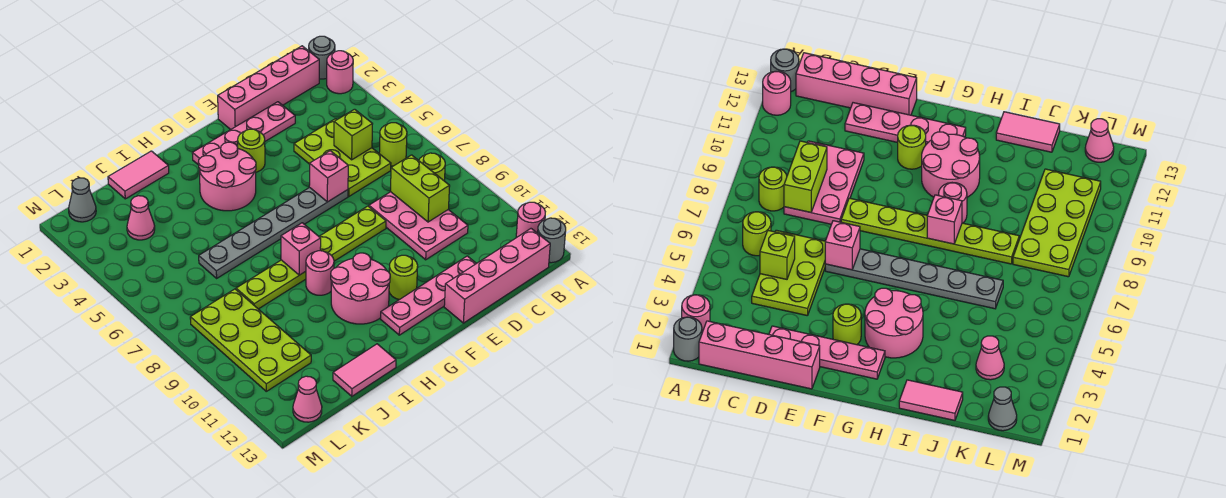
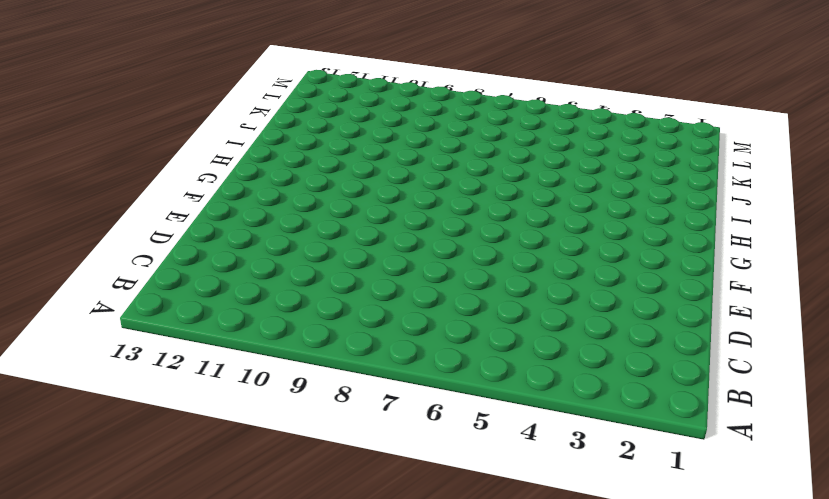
none -> grey round brick A1 level 1
none -> pink round brick A2 level 1
none -> pink round brick A12 level 1

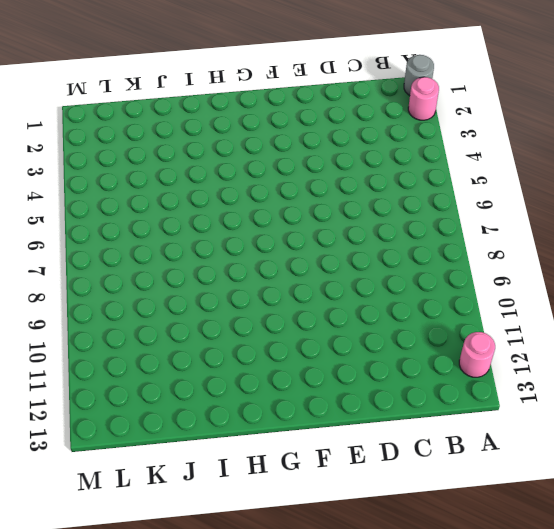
none -> grey round brick A13 level 1
none -> pink brick B1:E1 level 1
none -> lime round brick B6 level 1

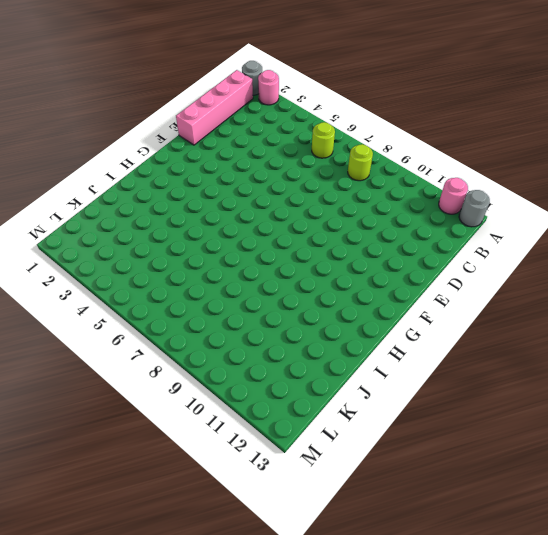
none -> pink brick B13:E13 level 1
none -> lime plate C4:D6 level 1
none -> pink plate C8:D10 level 1

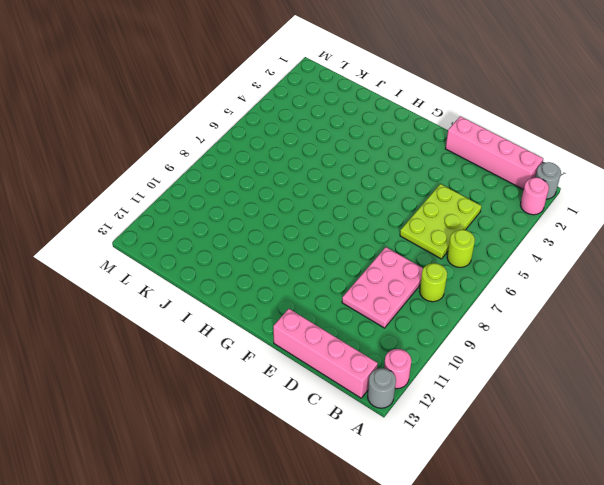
none -> pink plate D2:G2 level 1
none -> pink plate D12:G12 level 1
none -> grey plate E6:J6 level 1

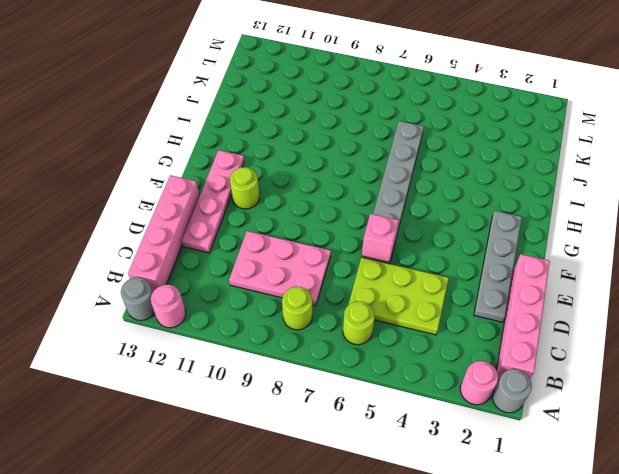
grey plate D2:G2 level 1 -> pink plate D2:G2 level 1
none -> lime plate E8:J8 level 1
none -> lime round brick F3 level 1
none -> pink round brick G3:H4 level 1

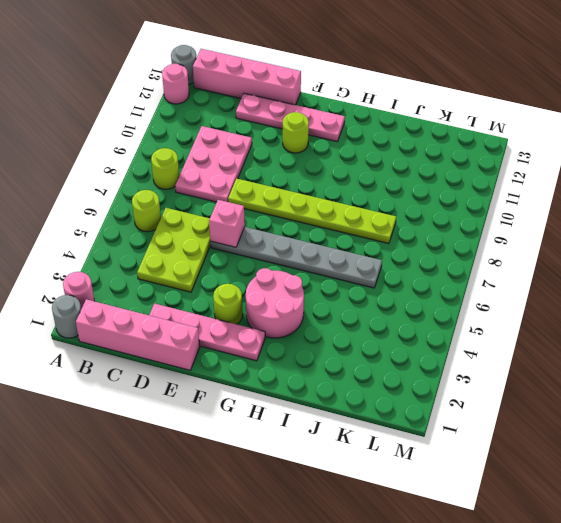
none -> pink round brick G10:H11 level 1
none -> pink round brick H9 level 1
none -> pink tile I1:J1 level 1

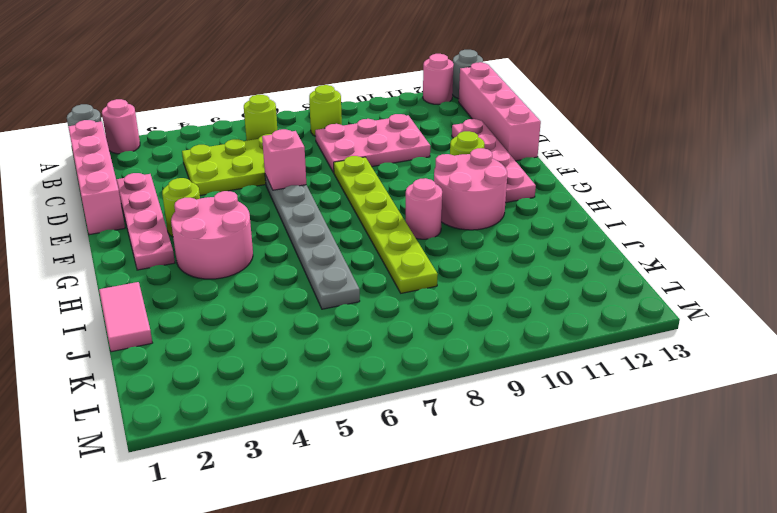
none -> pink tile I13:J13 level 1
none -> pink cone K3 level 1
none -> lime plate K8:L11 level 1

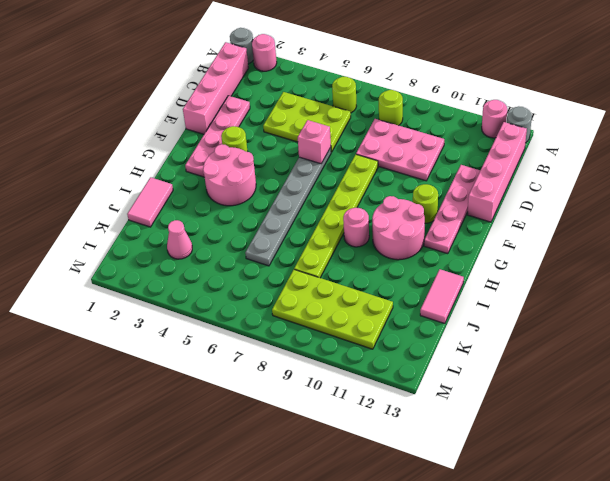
none -> grey cone L1 level 1
none -> pink cone L13 level 1
none -> lime brick C5 level 2

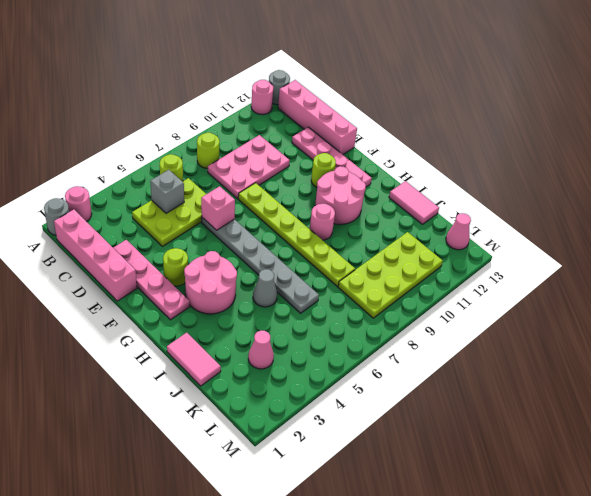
grey brick C5 level 2 -> lime brick C5 level 2
grey cone I5 level 1 -> grey cone L1 level 1
none -> lime brick C8:C9 level 2
none -> pink brick H8 level 2

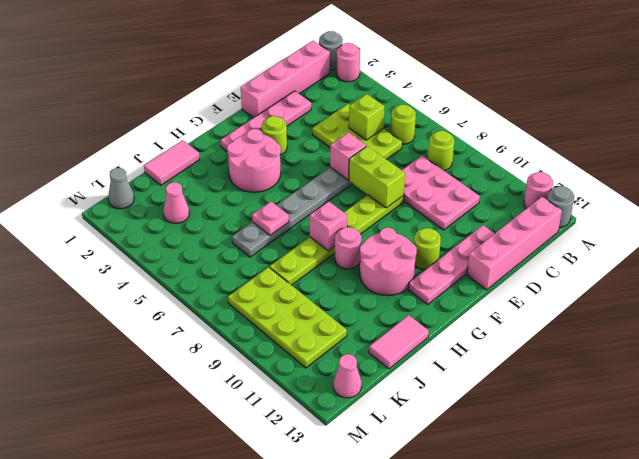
lime brick E7:E8 level 2 -> lime brick C8:C9 level 2
pink plate I6 level 2 -> none

